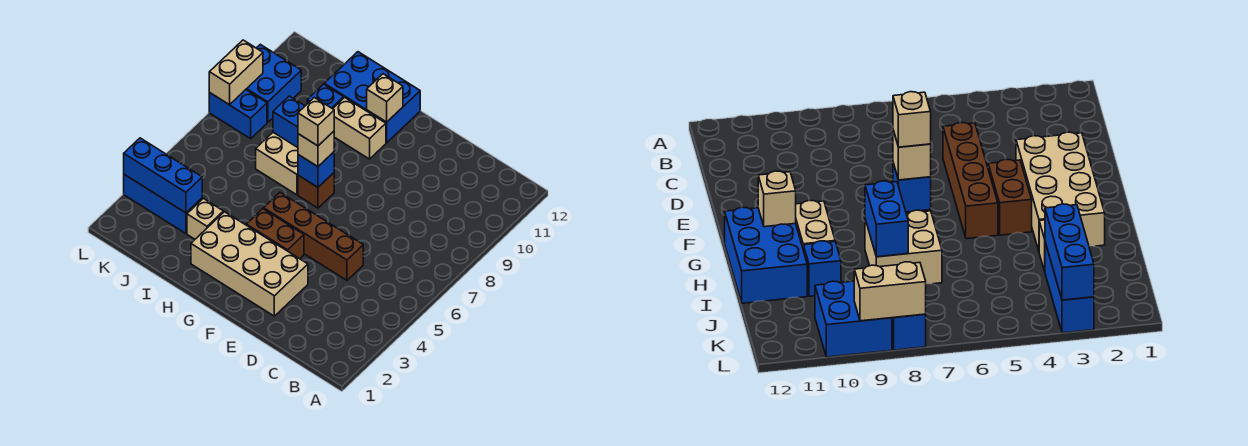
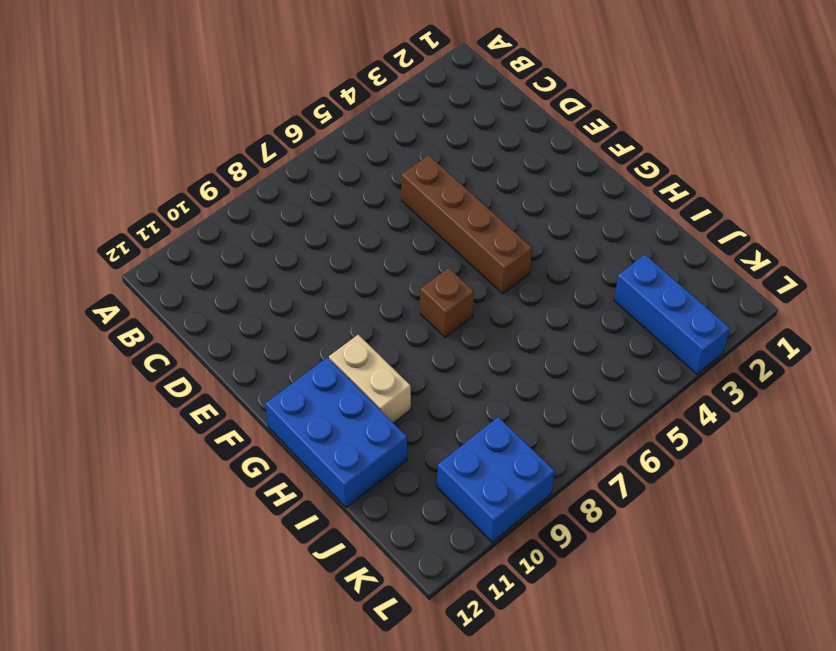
none -> tan brick E2:H3 level 1
none -> brown brick F4:G4 level 1
none -> tan brick H7:I8 level 1

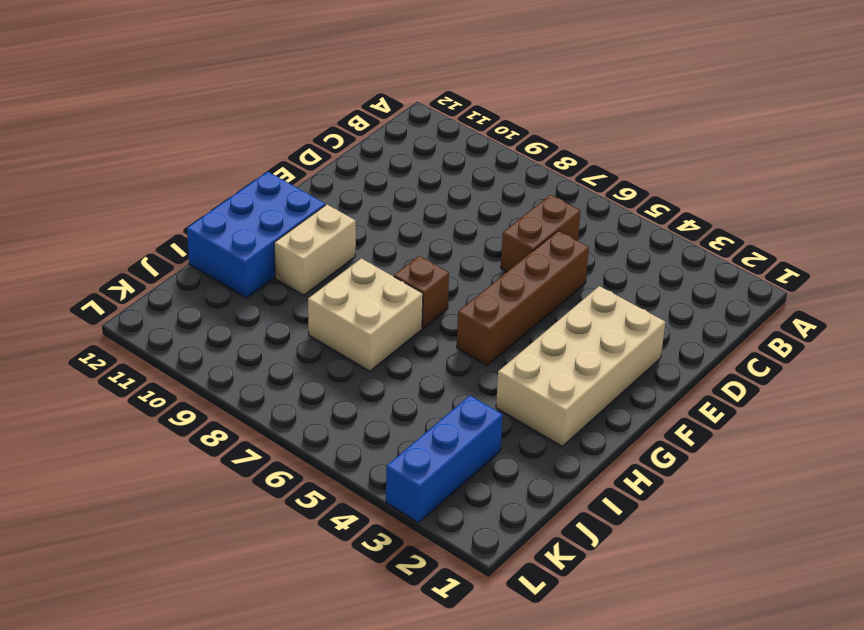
brown brick C6:D6 level 1 -> brown brick F4:G4 level 1
none -> tan brick I3 level 1
none -> blue brick I10 level 1
none -> blue brick K8:L8 level 1

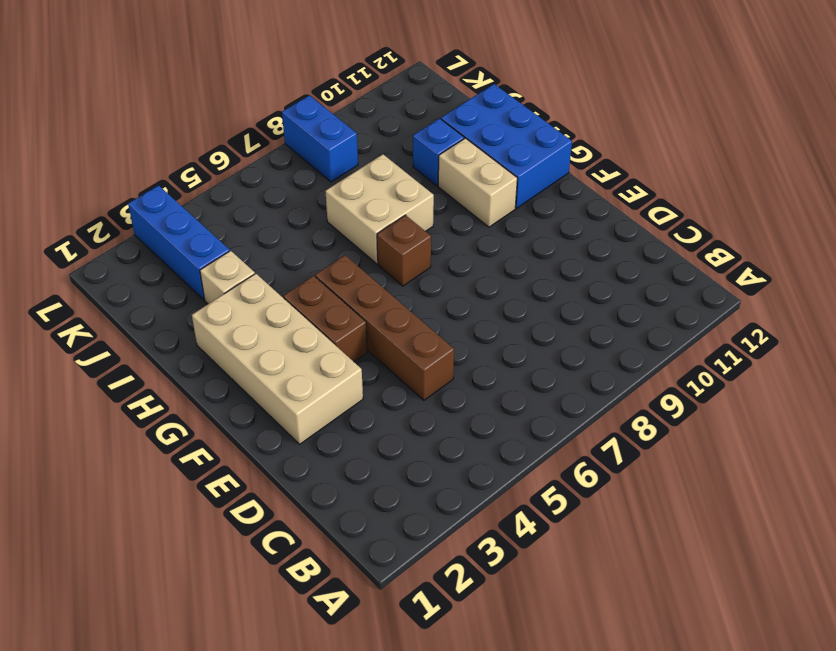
none -> blue brick K9:L10 level 1
none -> blue brick G7 level 2
none -> tan brick G11 level 2

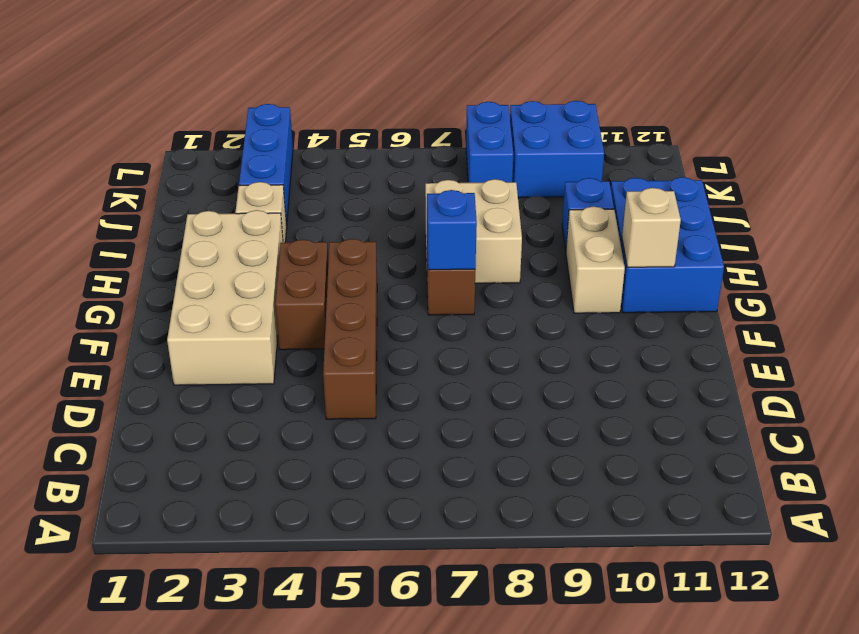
none -> blue brick H8:I8 level 2
none -> blue brick J3:L3 level 2
none -> tan brick L8:L9 level 2

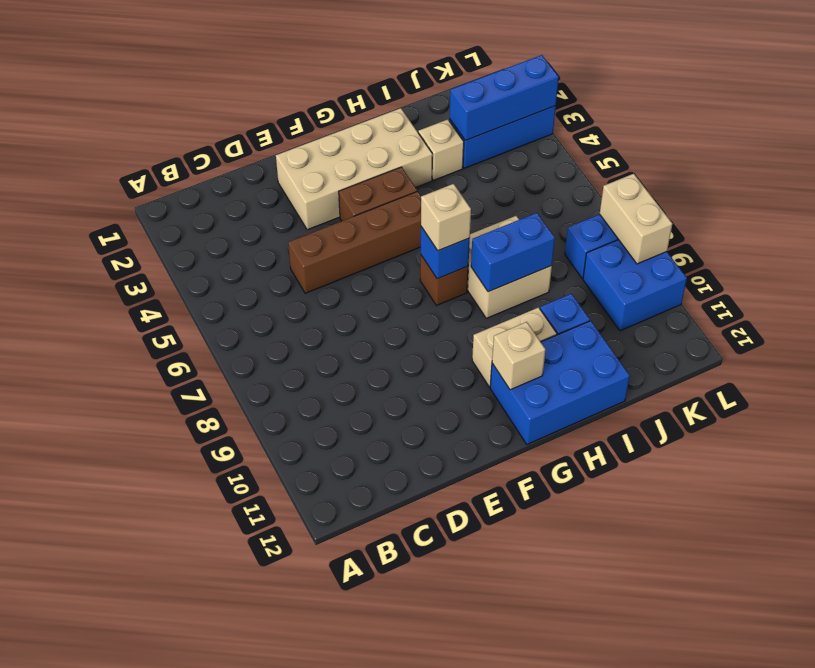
none -> tan brick G7 level 4

